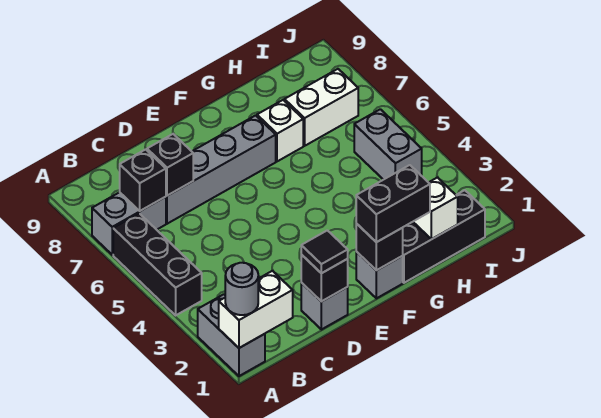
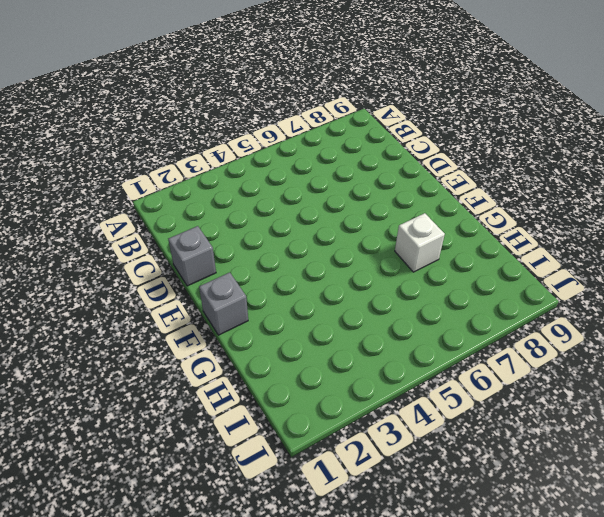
none -> grey brick A1:A2 level 1
none -> black brick A4:A6 level 1
none -> grey brick A7:B7 level 1

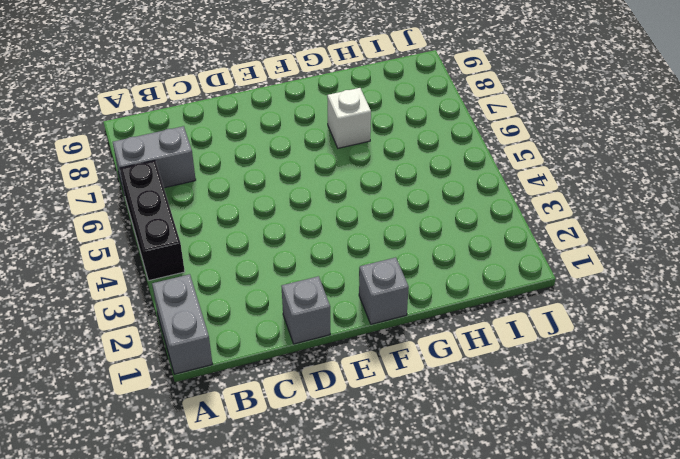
none -> grey brick C7:F7 level 1
none -> black brick G1:I1 level 1
none -> white brick H7:I7 level 1

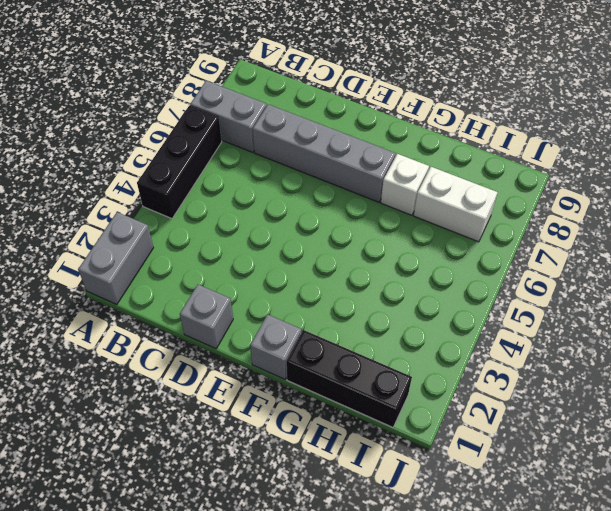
none -> grey brick I4:I5 level 1
none -> white brick A1:B1 level 2
none -> black brick B7 level 2

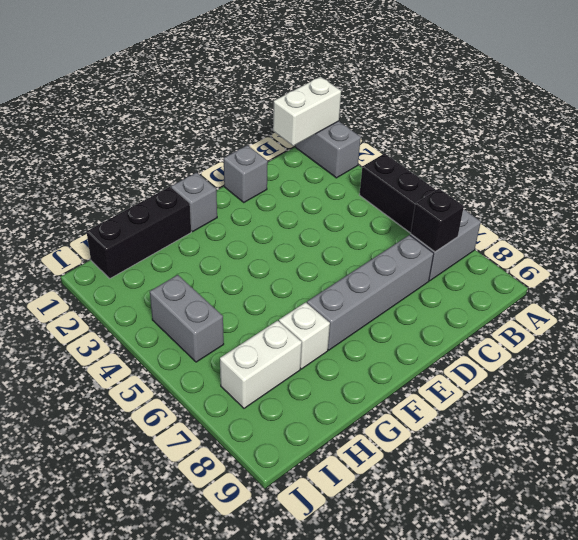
none -> black brick C7 level 2
none -> black brick D1 level 2
none -> black brick F1 level 2

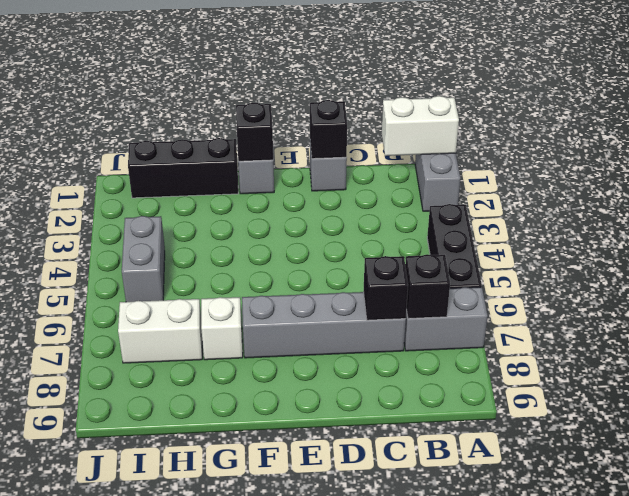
none -> white brick H1 level 2
none -> grey round brick A1 level 3
none -> black tile D1 level 3

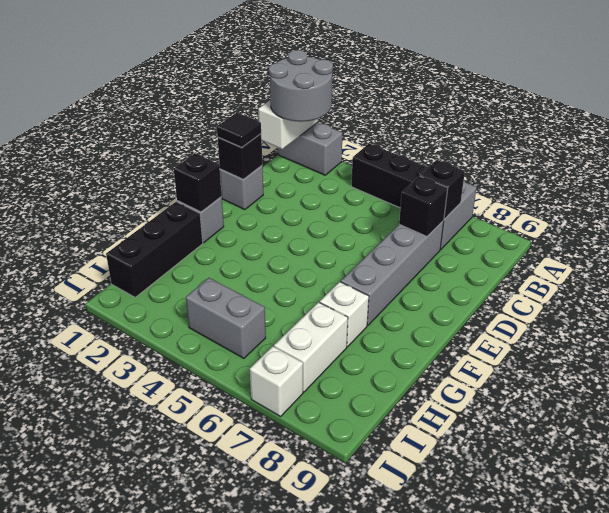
grey round brick A1:B2 level 3 -> grey round brick A1 level 3
white brick J7 level 1 -> white brick H1 level 2
none -> black brick F1:G1 level 3

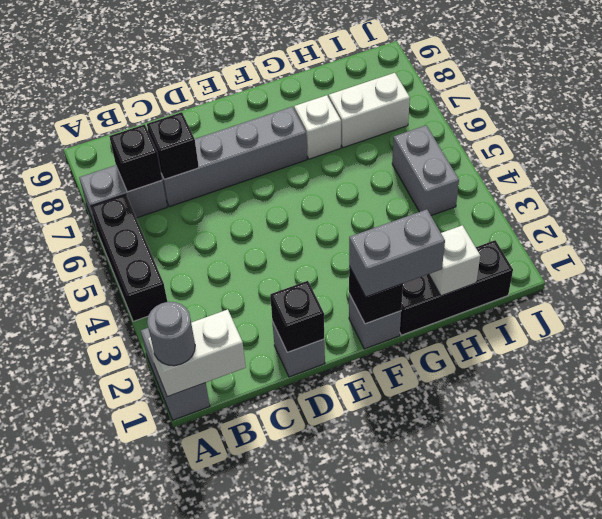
grey brick F1:G1 level 3 -> black brick F1:G1 level 3
none -> black tile D1 level 3

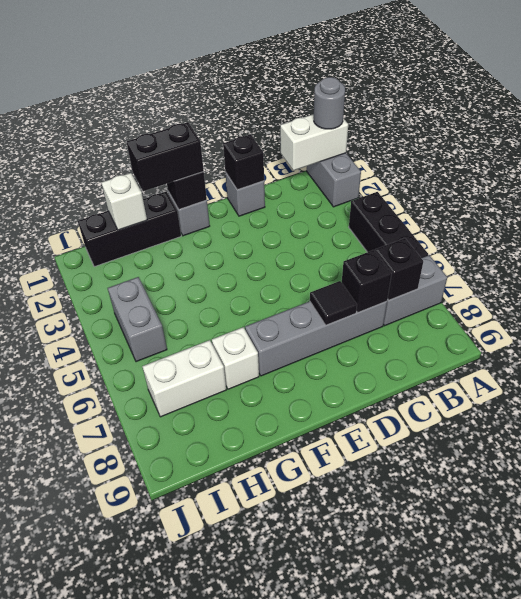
black tile D7 level 2 -> black tile D1 level 3

